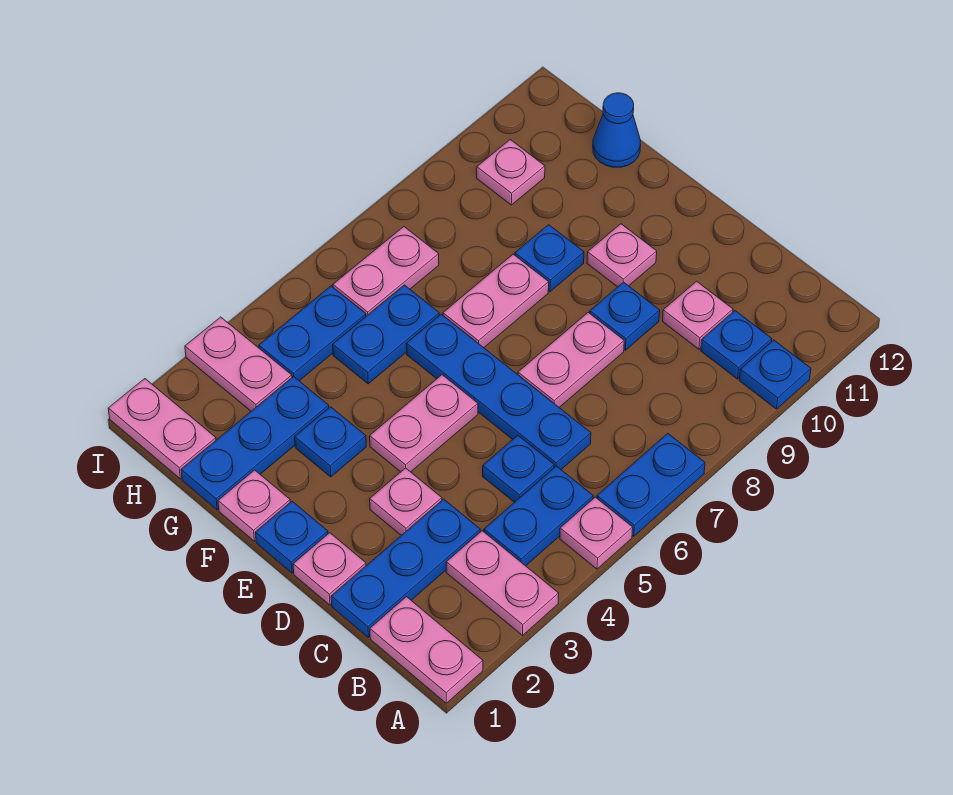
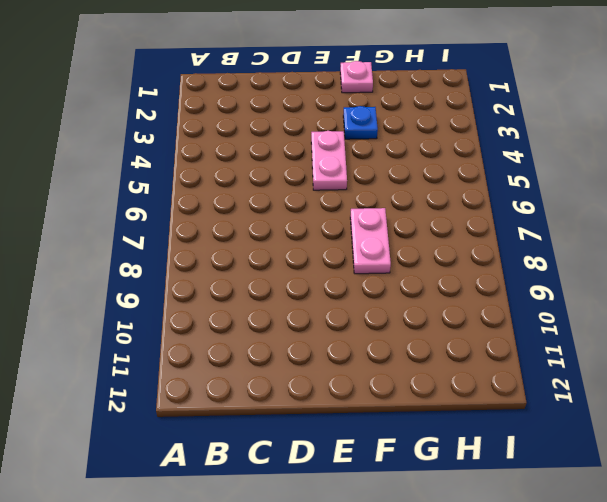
none -> pink plate A1:B1 level 1
none -> pink plate A3:B3 level 1
none -> pink plate A5 level 1
none -> blue plate A6:A7 level 1

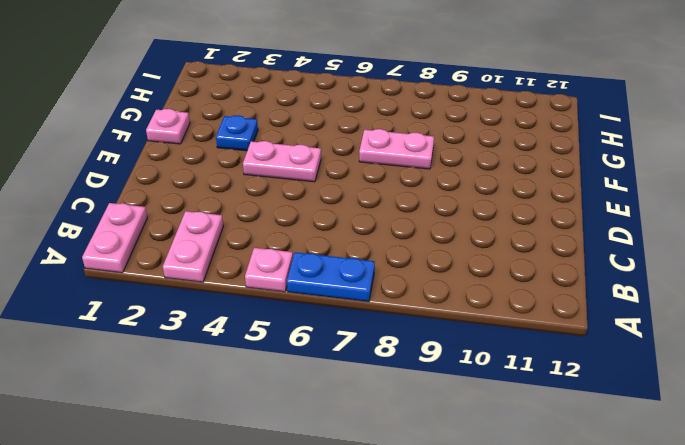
none -> blue plate A10 level 1
none -> blue plate B4:B5 level 1
none -> blue plate B10 level 1
none -> blue plate C1:C3 level 1

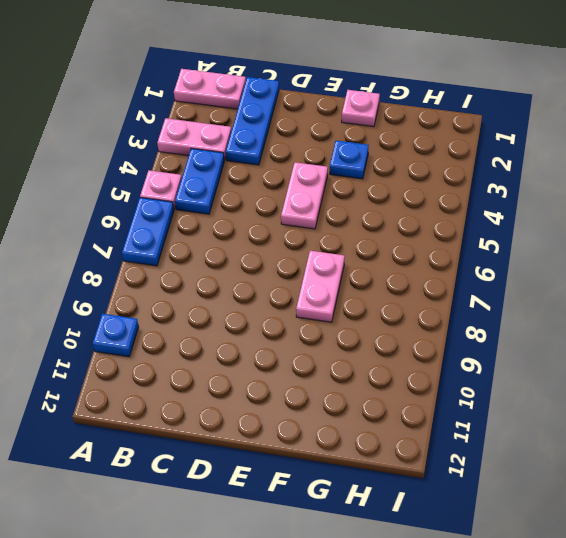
none -> blue plate B10 level 1
none -> blue plate C5 level 1
none -> blue plate C6:F6 level 1
none -> pink plate C10 level 1

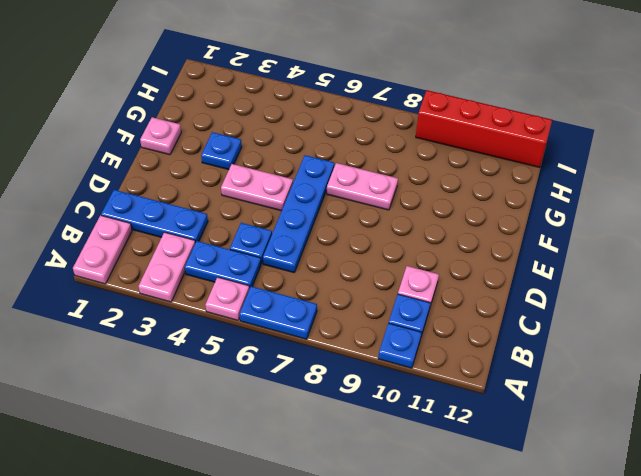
red brick I9:I12 level 1 -> none
none -> pink plate D1 level 1
none -> pink plate D3 level 1
none -> pink plate D7:D8 level 1
none -> blue plate D9 level 1

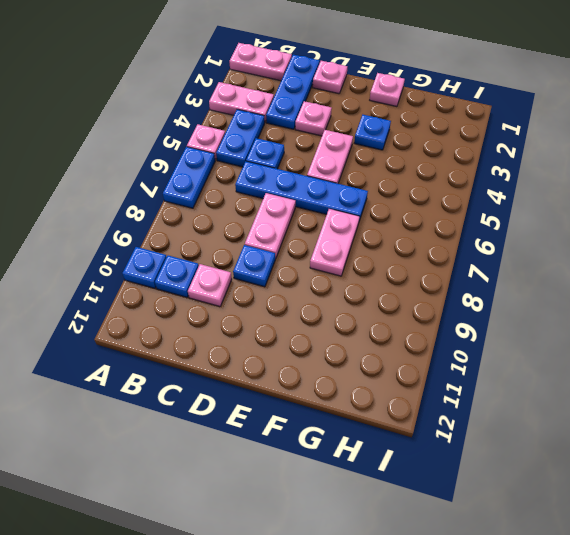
none -> blue plate E1 level 1
none -> pink plate E10 level 1
none -> blue plate F9 level 1
none -> blue plate G1:G3 level 1

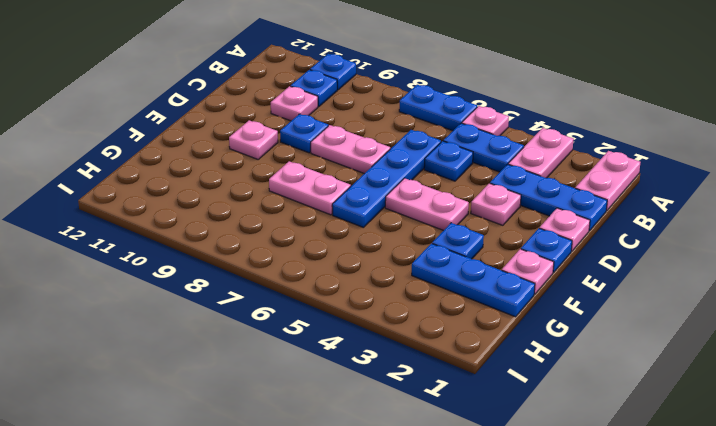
none -> blue plate F9 level 1
none -> blue plate G5:G6 level 1
none -> blue cone G12 level 1
none -> pink plate H1:I1 level 1

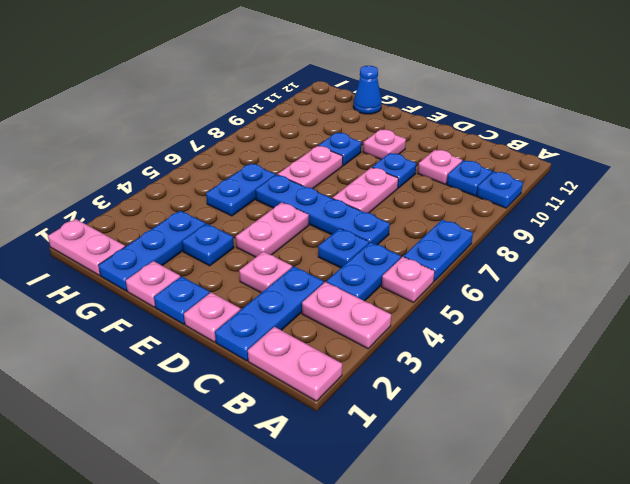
none -> pink plate H3:I3 level 1
none -> blue plate H4:H5 level 1
none -> pink plate H6:H7 level 1
none -> pink plate H10 level 1

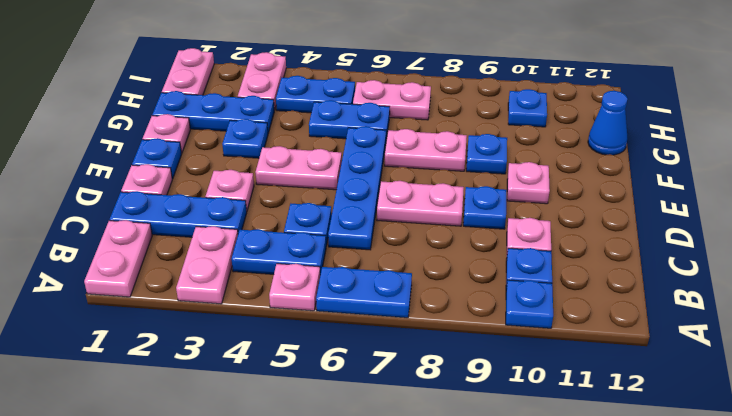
blue plate H10 level 1 -> pink plate H10 level 1

